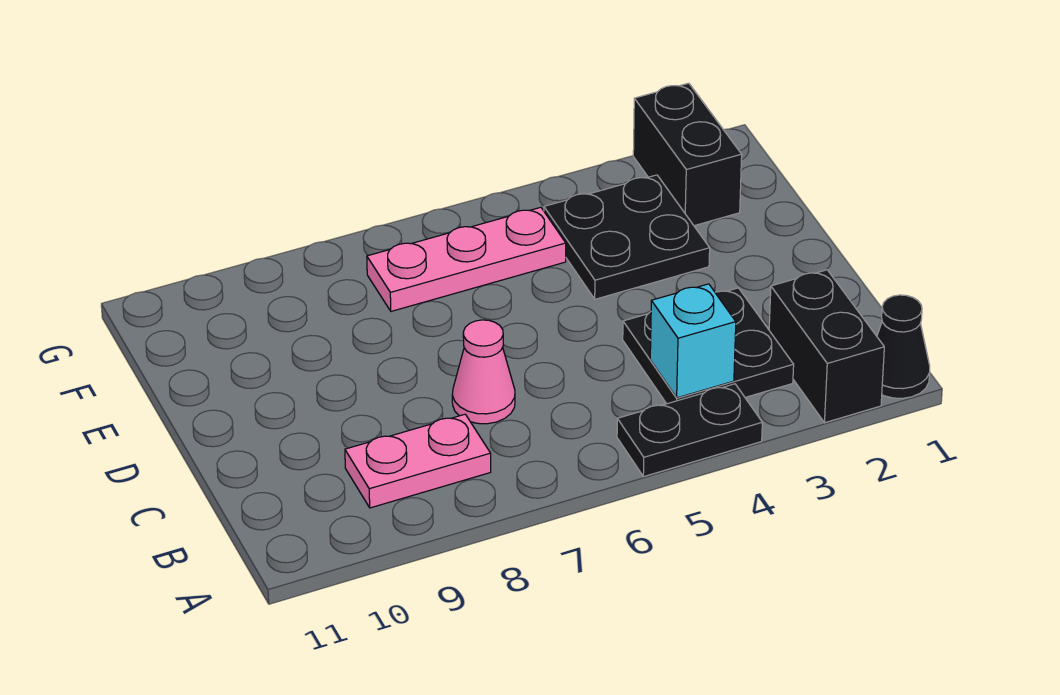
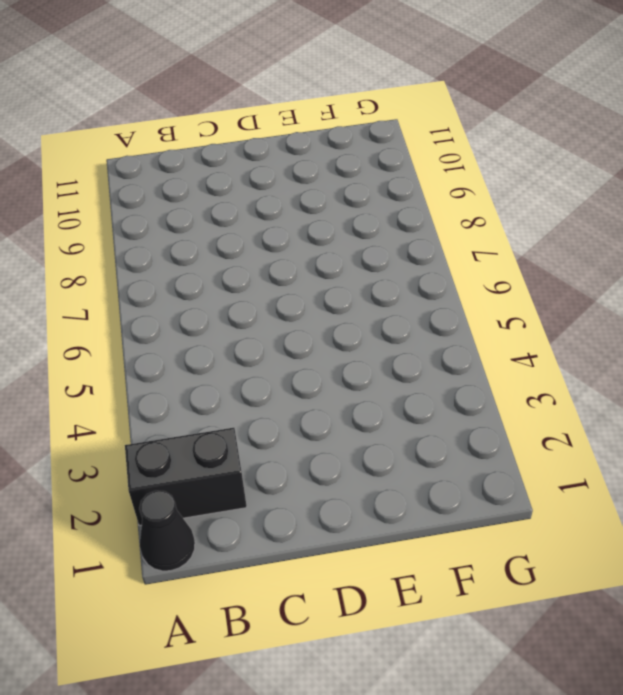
none -> black plate A4:A5 level 1
none -> black plate B3:C4 level 1

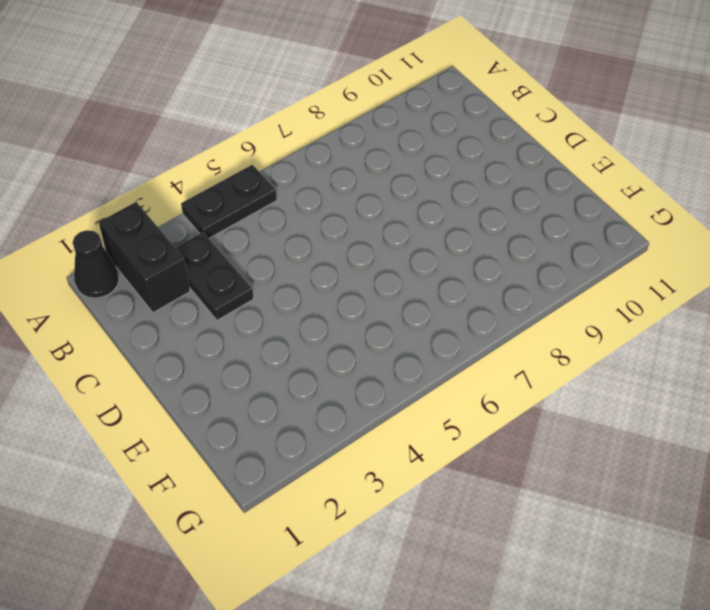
black plate B3:C3 level 1 -> black plate B3:C4 level 1
none -> pink plate B8:B9 level 1
none -> pink cone C7 level 1

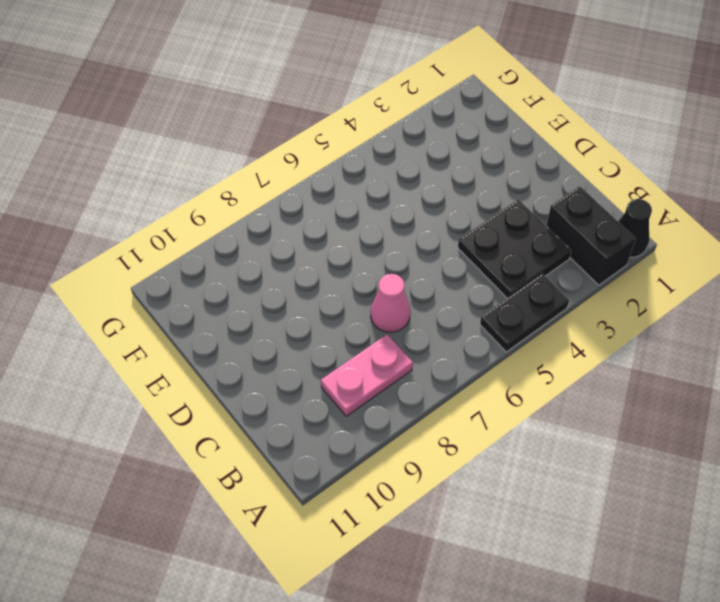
none -> black plate E3:F4 level 1
none -> black brick F2:G2 level 1

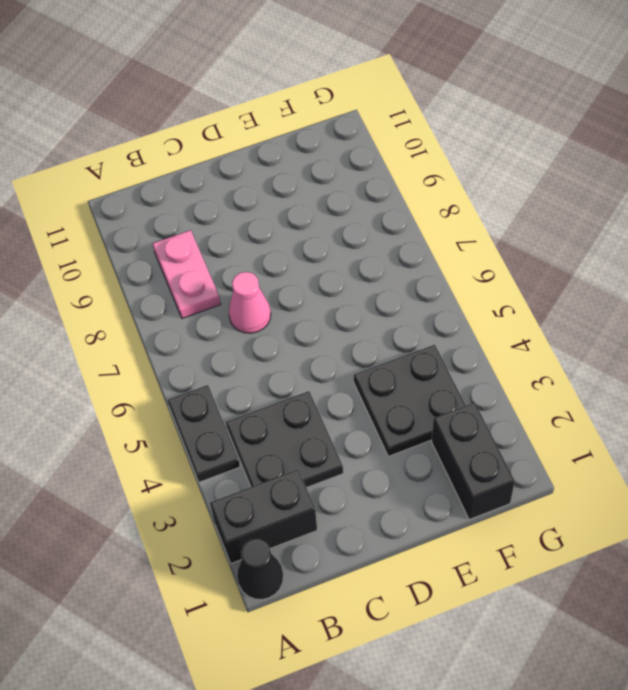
black brick F1:F2 level 1 -> black brick F2:G2 level 1
none -> pink plate F5:F7 level 1
none -> cyan brick B4 level 2

